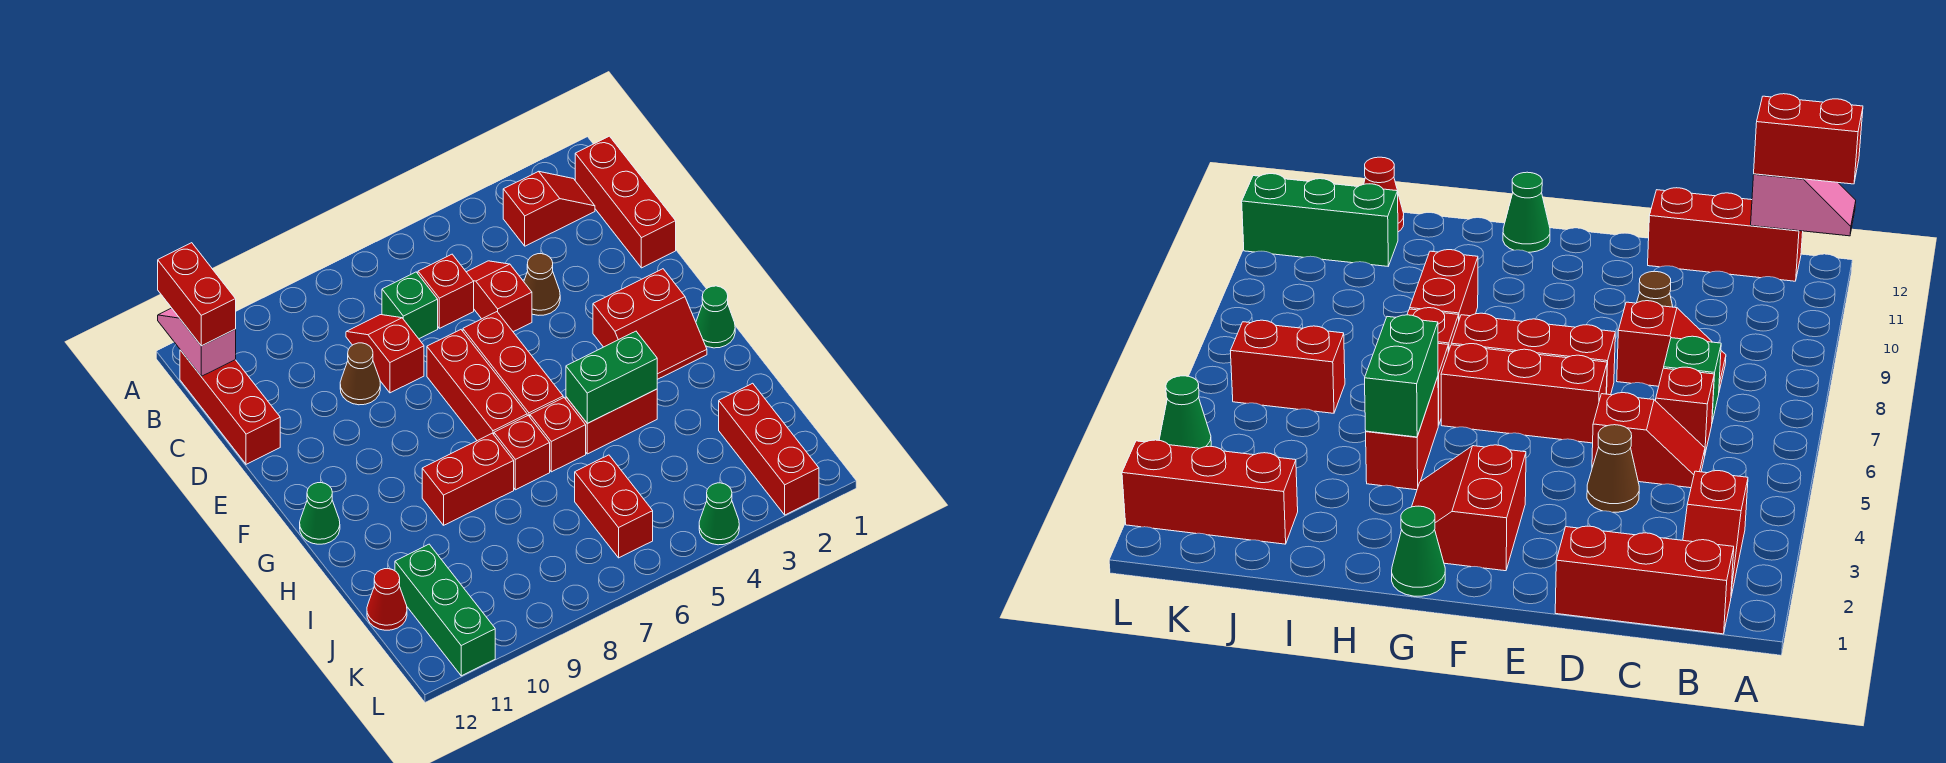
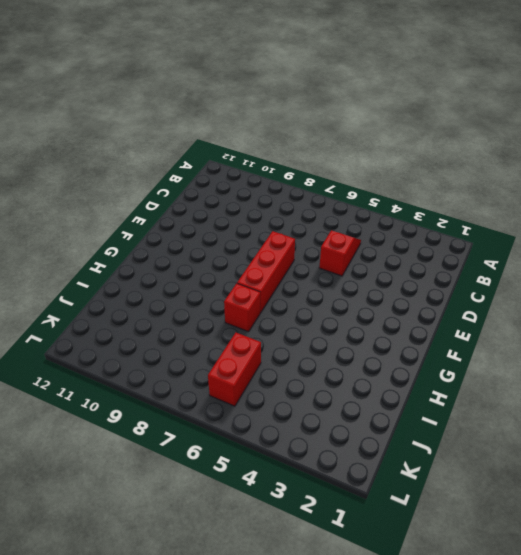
none -> red brick B1:D1 level 1
none -> red slope B2:B3 level 1 top 3
none -> red brick B12:D12 level 1

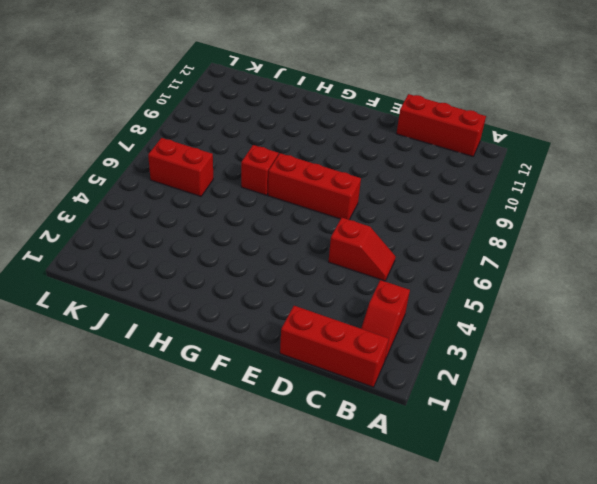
none -> red brick C6 level 1
none -> green brick C7 level 1
none -> red slope C8:D8 level 1 top D

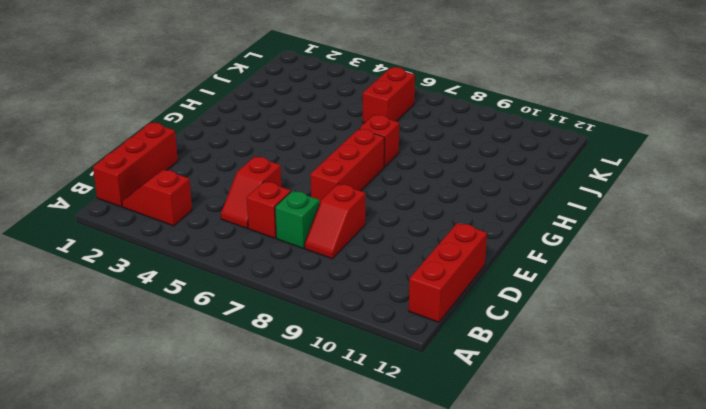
none -> brown cone D4 level 1
none -> brown cone D9 level 1
none -> red brick E6:G6 level 1

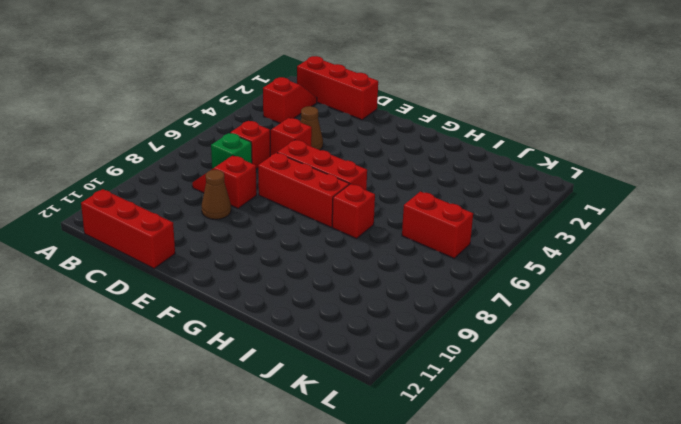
none -> red slope F2:G3 level 1 top F
none -> green cone G1 level 1
none -> green cone G12 level 1

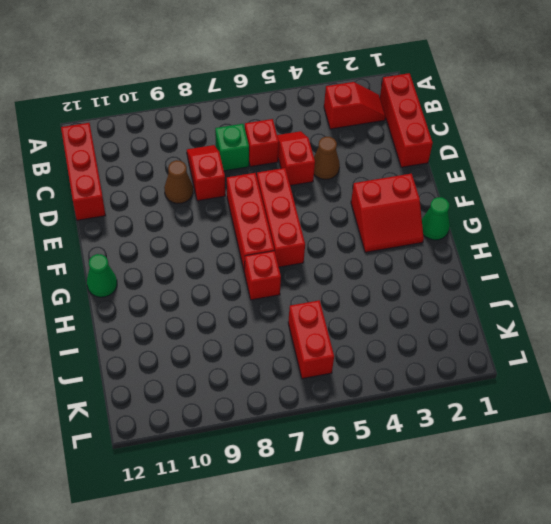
none -> red brick H4:H5 level 1
none -> red brick H6 level 1
none -> red brick H8:H9 level 1

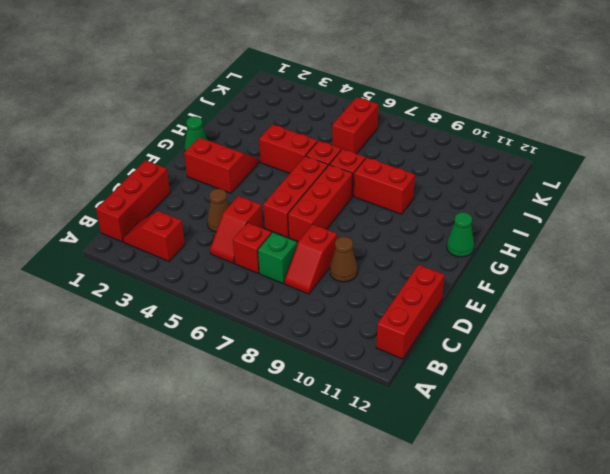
none -> red brick J2:L2 level 1
none -> green brick J11:L11 level 1
none -> red cone J12 level 1

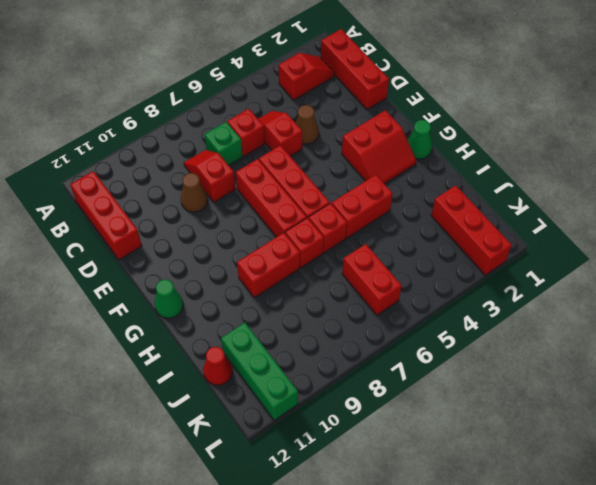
none -> green cone L4 level 1
none -> pink slope A12:B12 level 2 top B
none -> green brick H4:H5 level 2

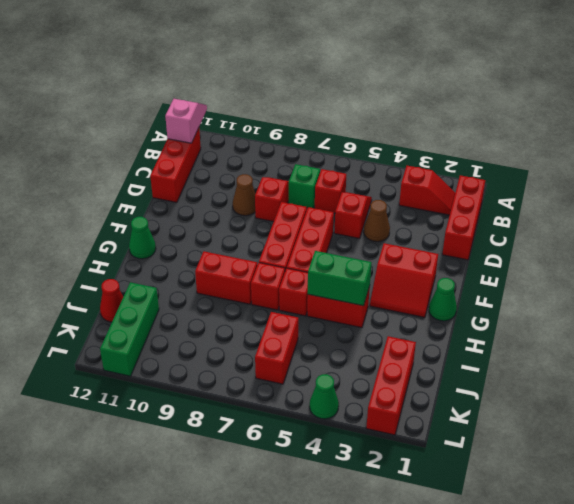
none -> red brick A12:B12 level 3

